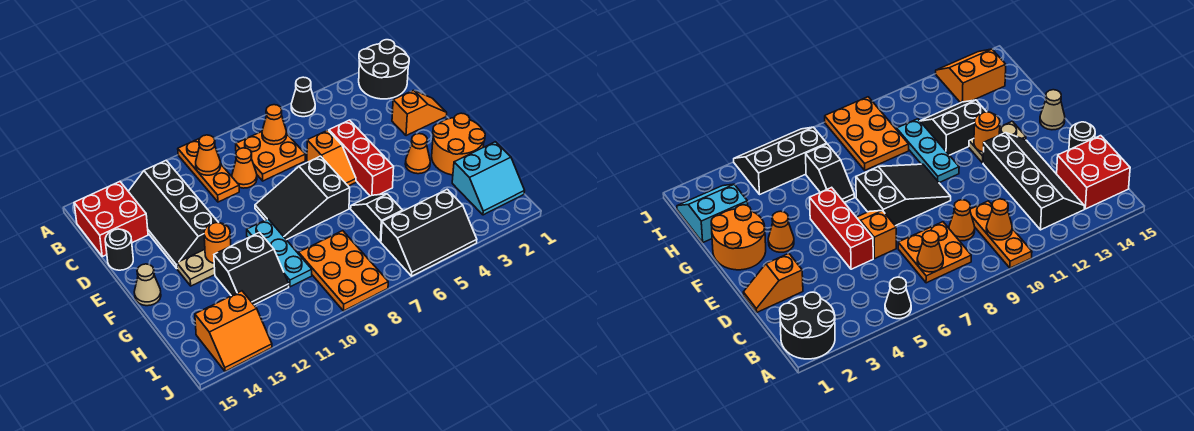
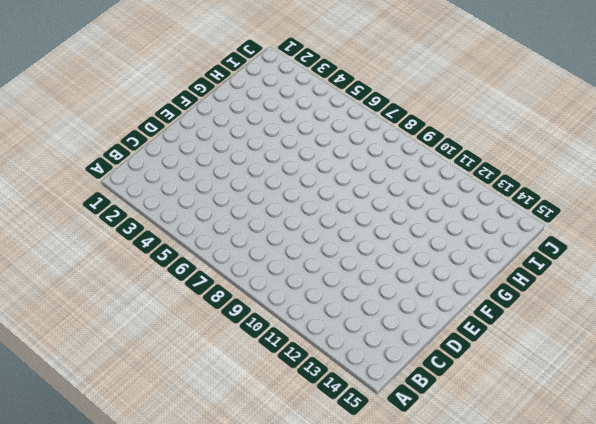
none -> black round brick A1:B2 level 1
none -> black cone A5 level 1
none -> orange plate A10:C10 level 1

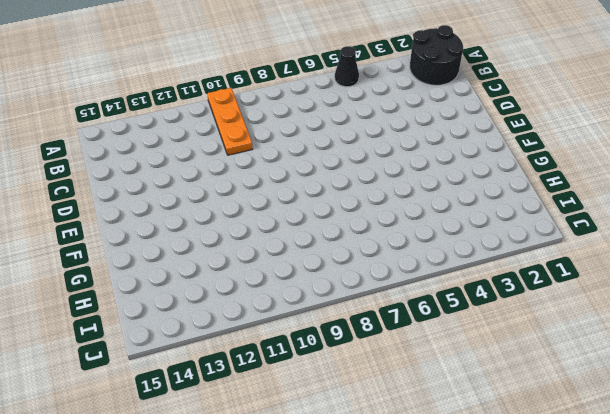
none -> orange plate B7:C8 level 1
none -> black slope B12:E13 level 1 top 12
none -> red brick B14:C15 level 1

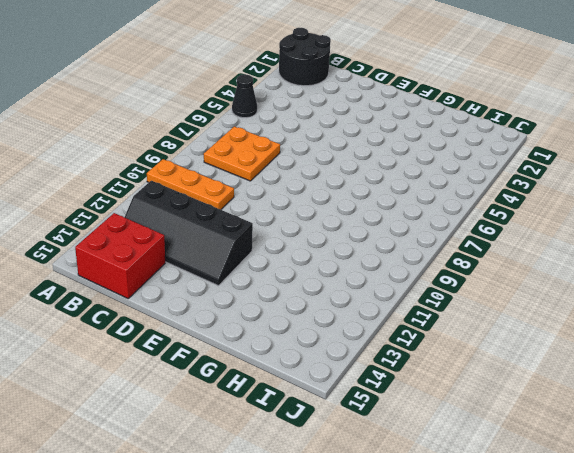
none -> orange cone C9 level 1
none -> orange slope D1:D2 level 1 top 2
none -> red brick D5:F5 level 1

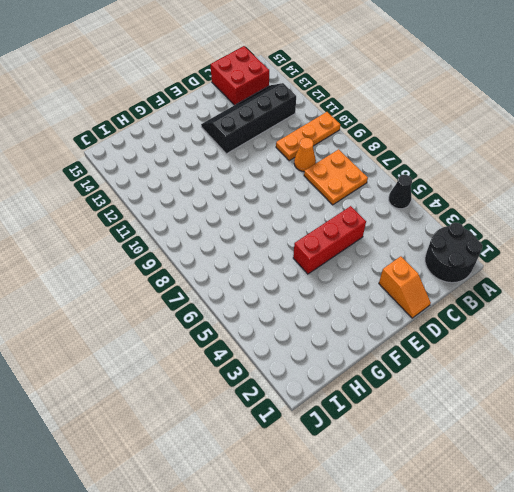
none -> orange slope D6:E6 level 1 top D
none -> black round brick D15 level 1
none -> black slope E7:F9 level 1 top 7

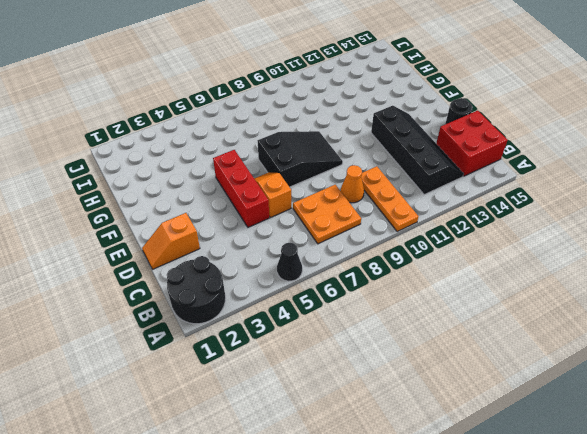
none -> orange round brick F1:G2 level 1
none -> orange cone F3 level 1
none -> cyan plate F10:H10 level 1

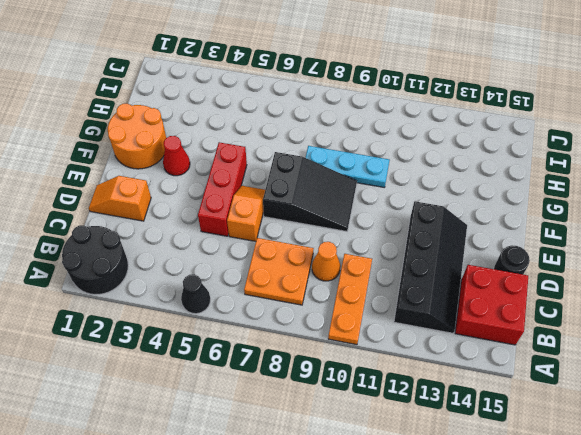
red cone F3 level 1 -> orange cone F3 level 1
cyan plate G8:G10 level 1 -> cyan plate F10:H10 level 1
none -> tan plate F12:F13 level 1
none -> tan cone F15 level 1
none -> black slope G6:H6 level 1 top H

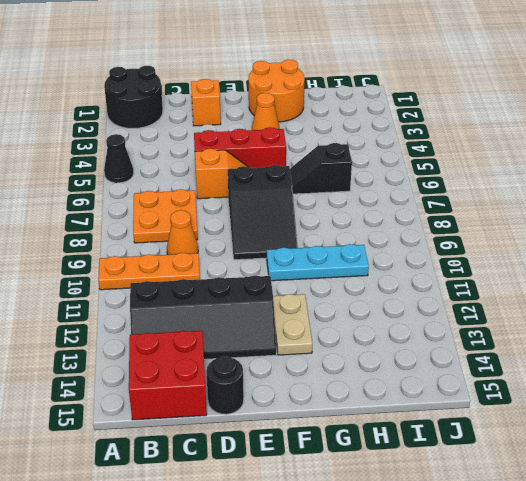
none -> tan cone F15 level 1
none -> black slope G11:H12 level 1 top G
none -> cyan slope H1:I2 level 1 top H

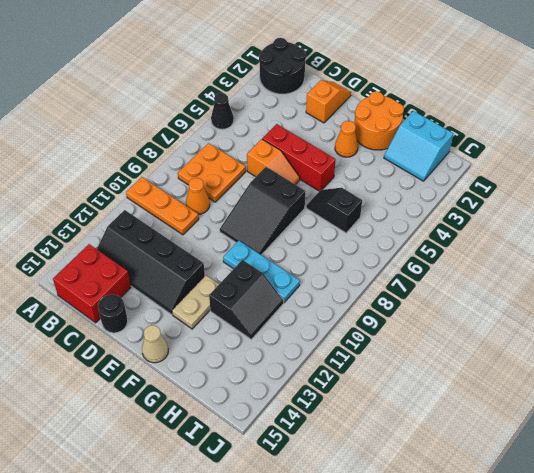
cyan slope H1:I2 level 1 top 1 -> cyan slope H1:I2 level 1 top H
none -> orange plate H8:J9 level 1
none -> black slope I4:J6 level 1 top I
none -> orange slope I13:J14 level 1 top I

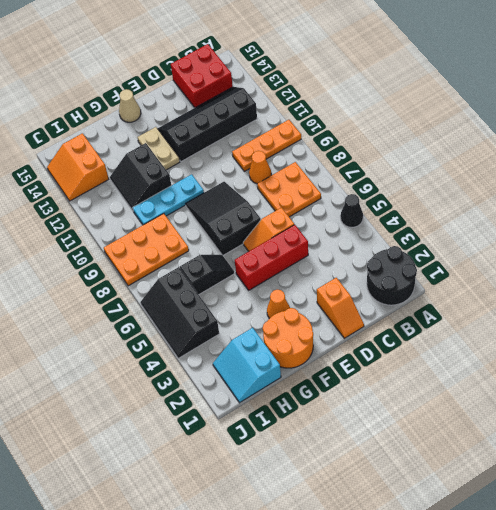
none -> black round brick D15 level 1
none -> orange cone B7 level 2
none -> orange cone B10 level 2

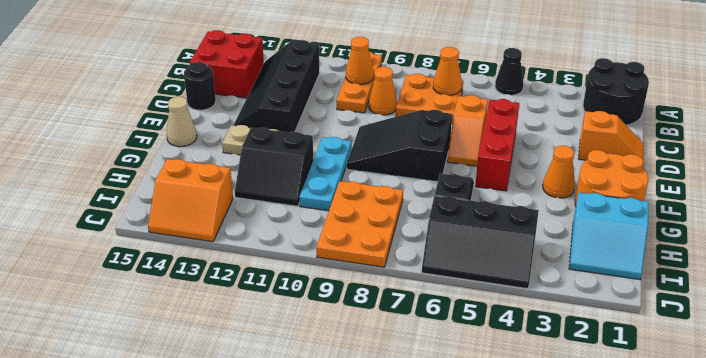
none -> orange round brick F12 level 2

